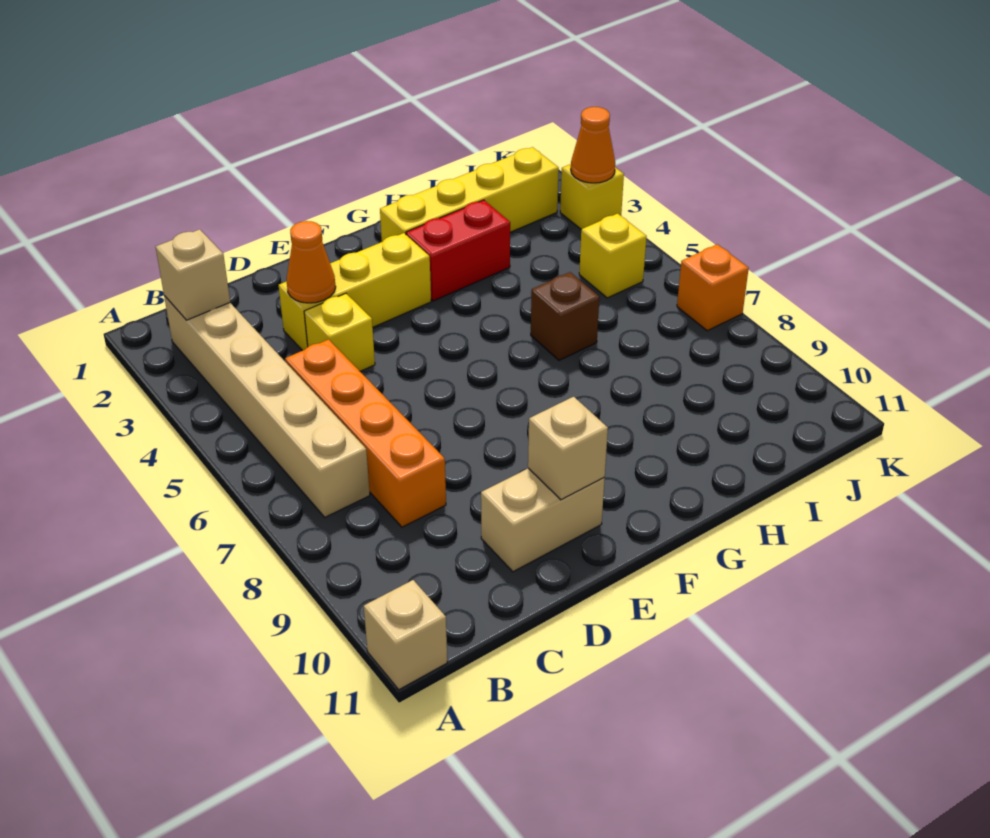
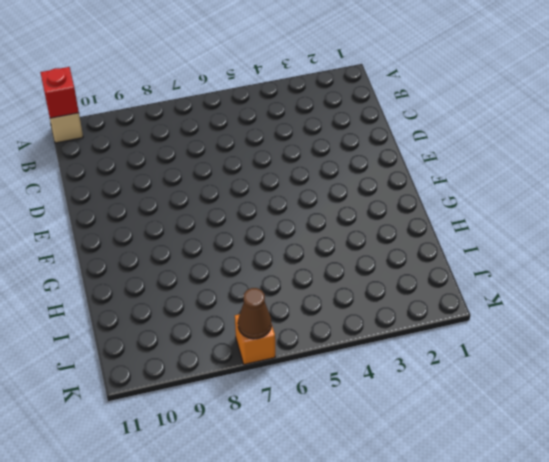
red brick A11 level 2 -> none
brown cone K7 level 2 -> none
none -> tan brick B2:B7 level 1
none -> orange brick C5:C8 level 1
none -> yellow brick D3:F3 level 1

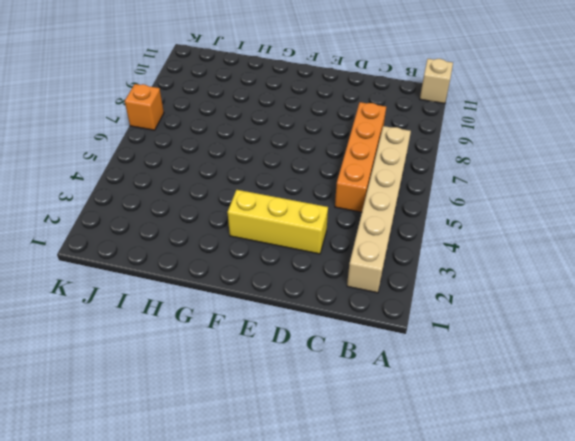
none -> yellow brick D4 level 1
none -> tan brick D10:E10 level 1
none -> yellow brick G2:J2 level 1

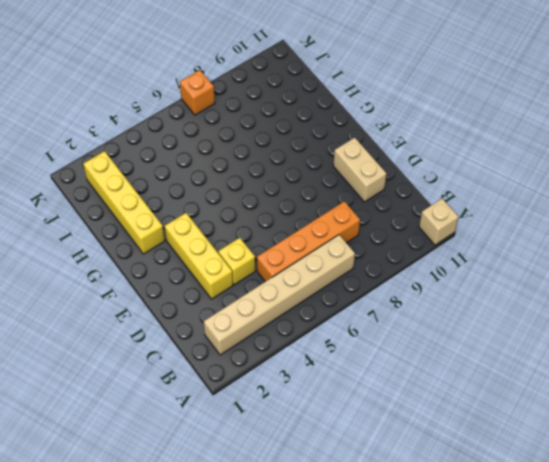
none -> red brick G3:H3 level 1
none -> brown brick H6 level 1
none -> yellow brick J5 level 1

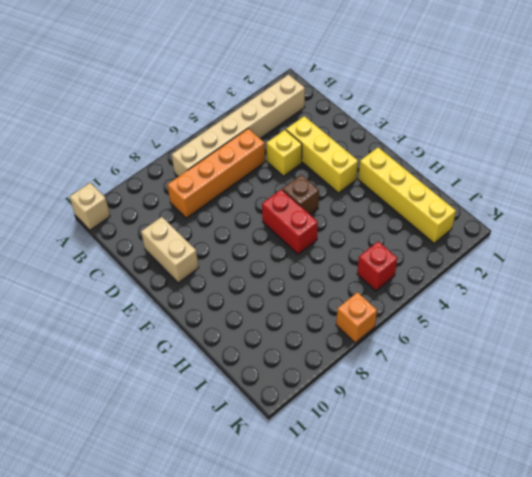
brown brick F5 level 1 -> brown brick H6 level 1
red brick F6:G6 level 1 -> red brick G3:H3 level 1
red brick J5 level 1 -> yellow brick J5 level 1
none -> yellow brick K3 level 1
none -> tan brick B2 level 2
none -> orange cone D3 level 2

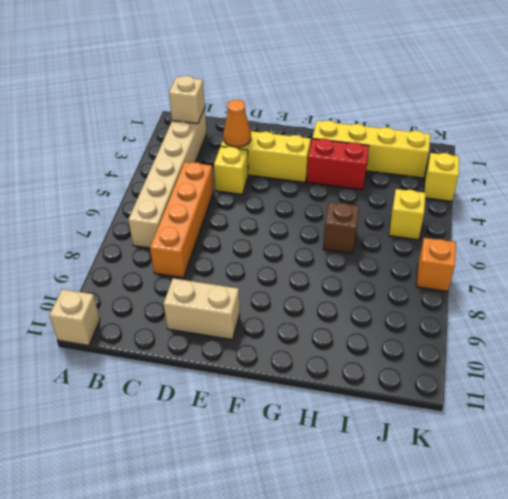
none -> tan brick E10 level 2
none -> orange cone K3 level 2

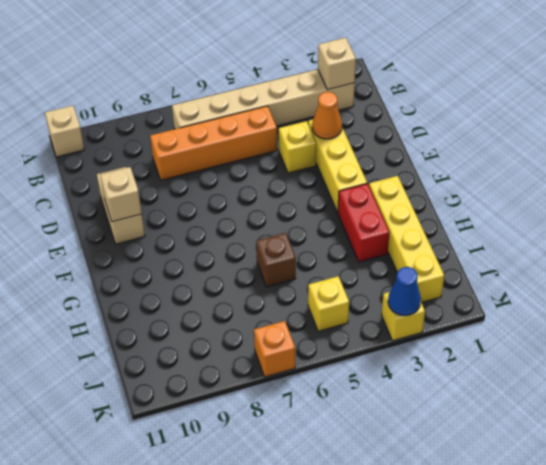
blue cone K3 level 2 -> orange cone K3 level 2

